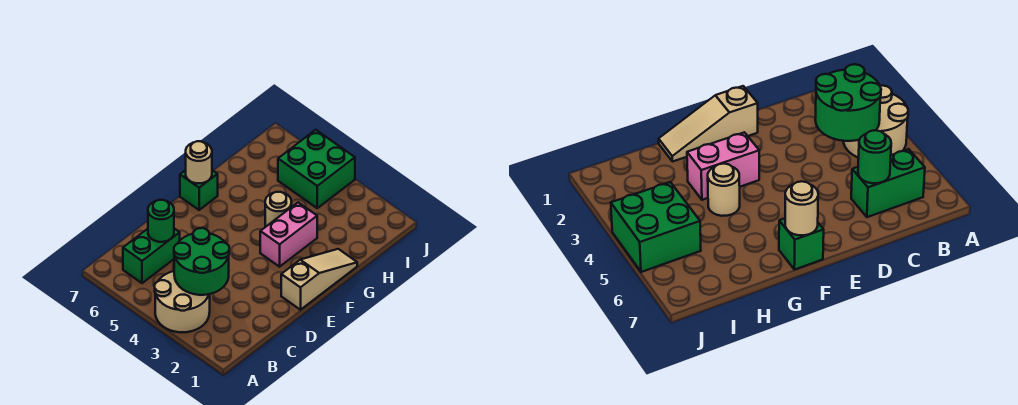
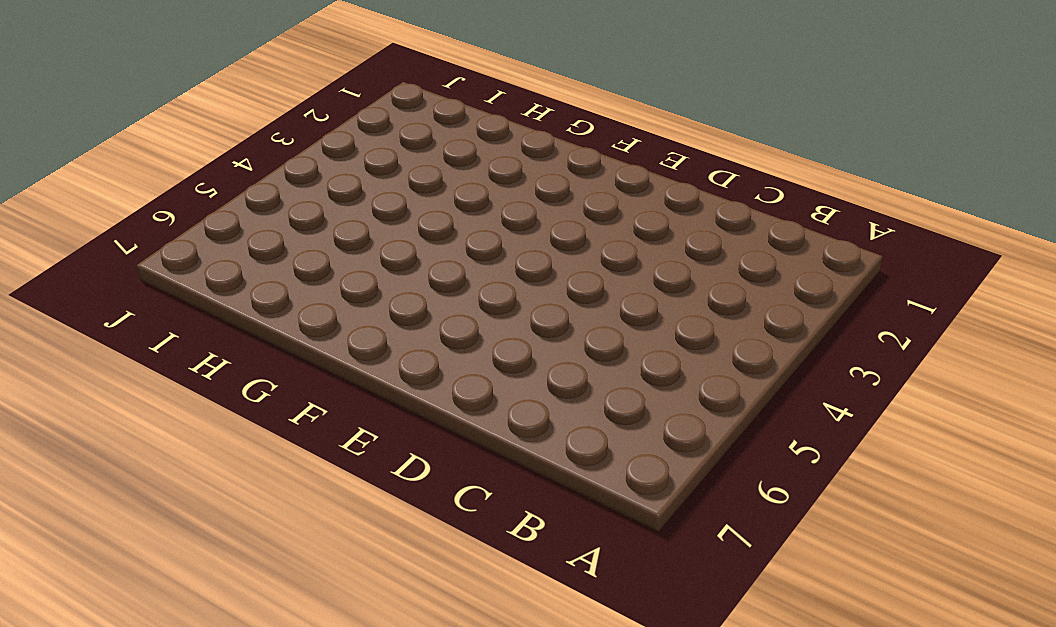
none -> tan round brick A3:B4 level 1
none -> green brick B6:C6 level 1

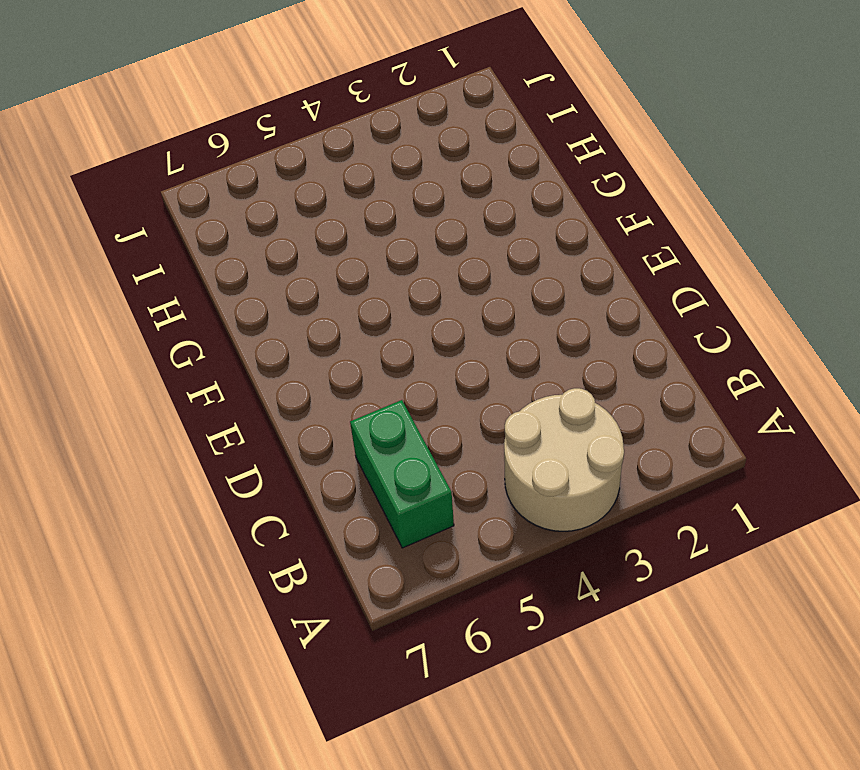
none -> tan slope E1:G1 level 1 top E
none -> pink brick F3:G3 level 1

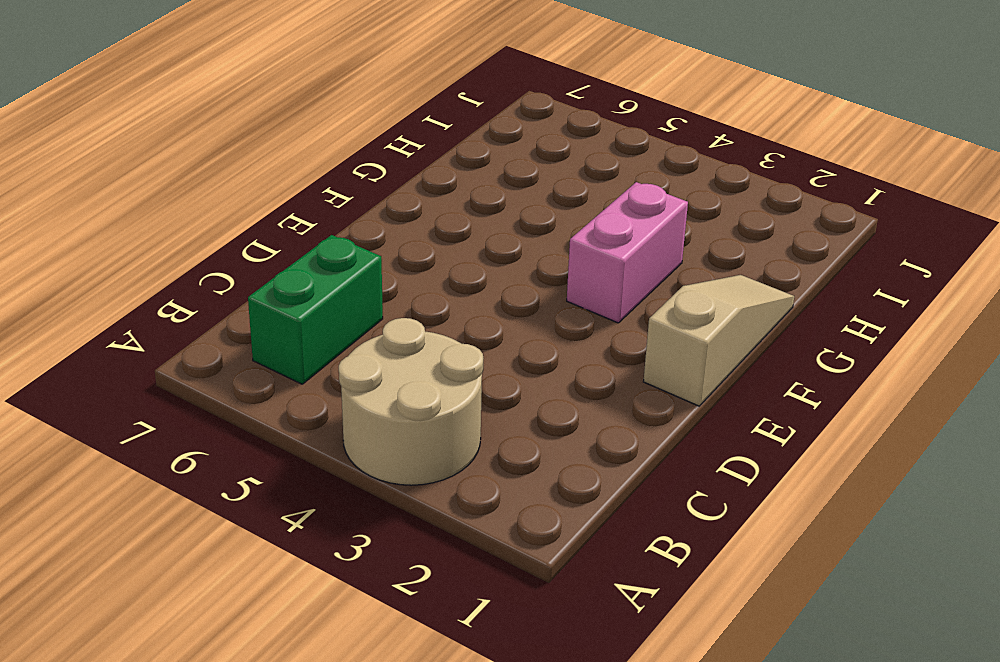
none -> green brick F7 level 1
none -> tan round brick G4 level 1

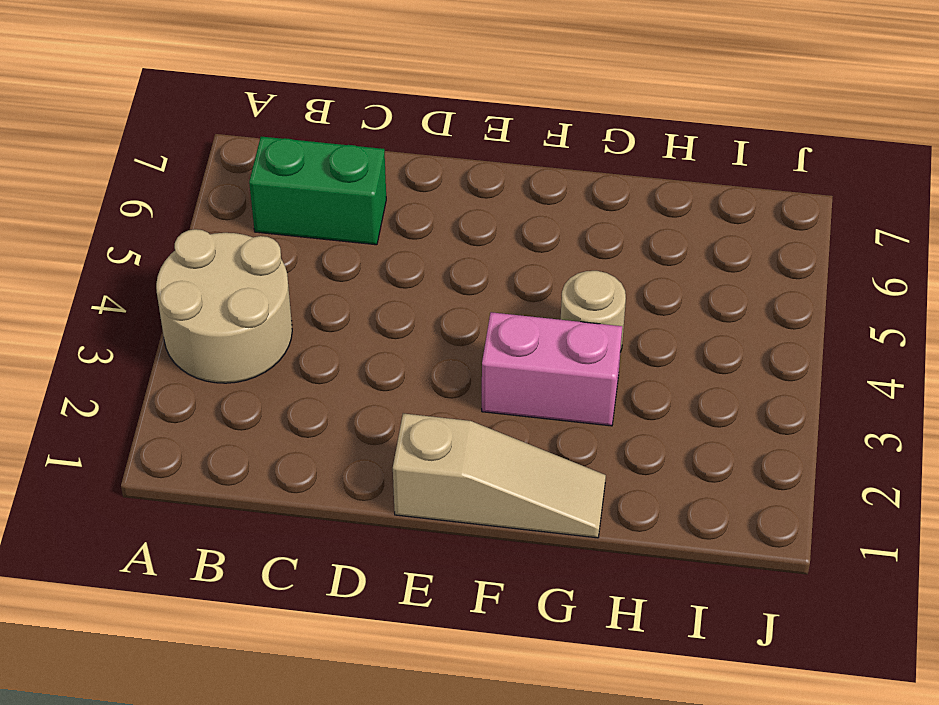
none -> green brick F7 level 1
none -> green brick I4:J5 level 1

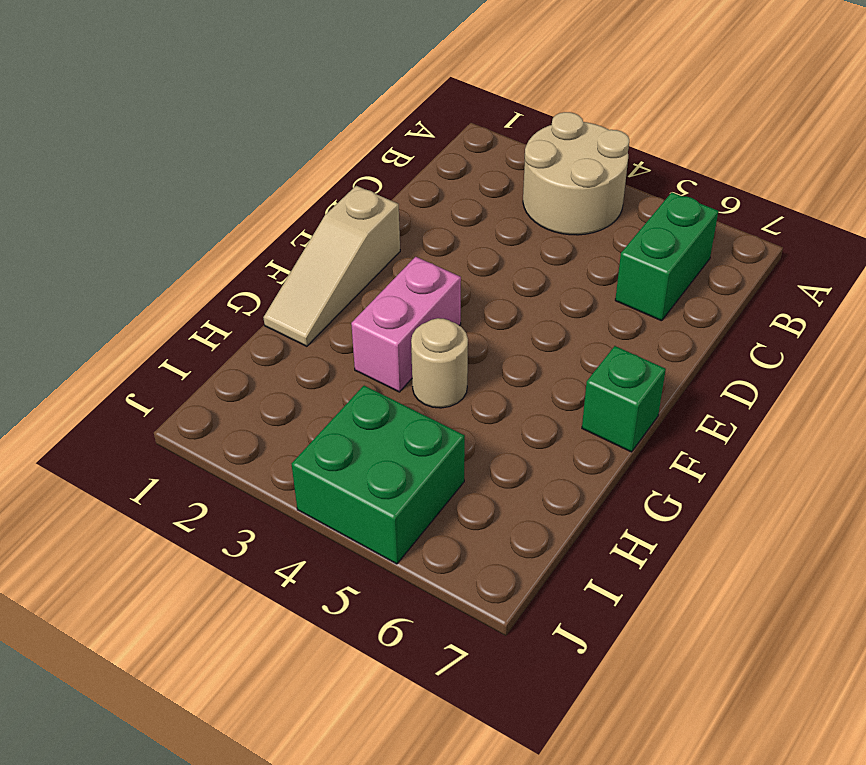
none -> green round brick B3:C4 level 2
none -> green round brick C6 level 2

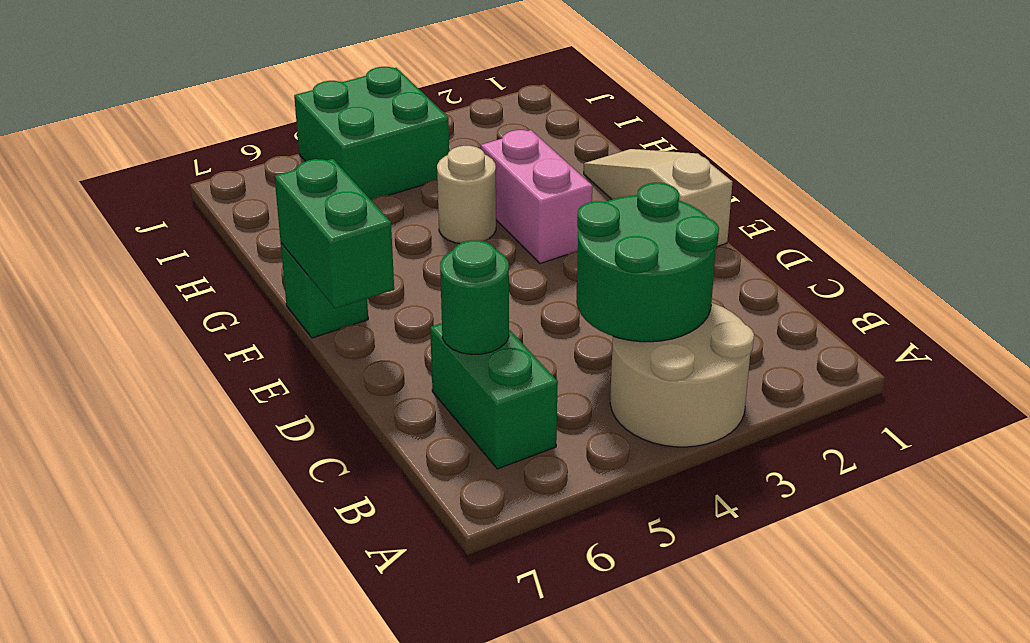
green brick E7:F7 level 2 -> tan round brick F7 level 2

